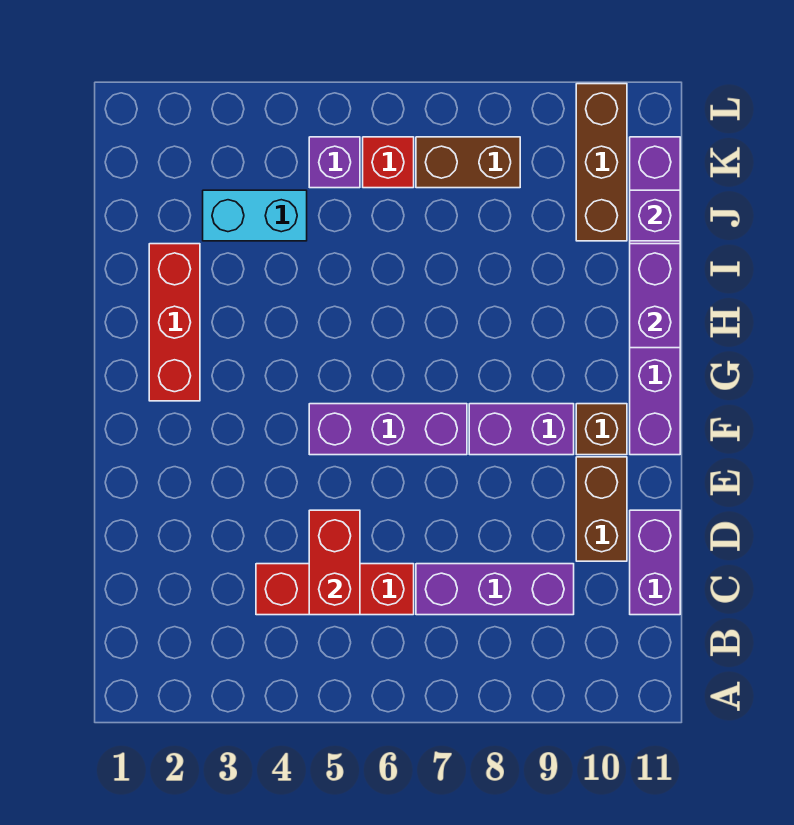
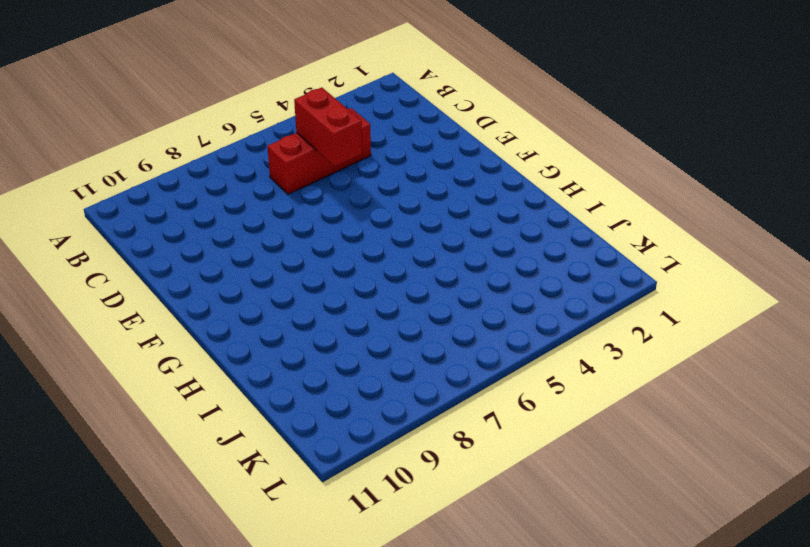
none -> purple brick C7:C9 level 1
none -> purple brick C11:D11 level 1
none -> brown brick D10:E10 level 1

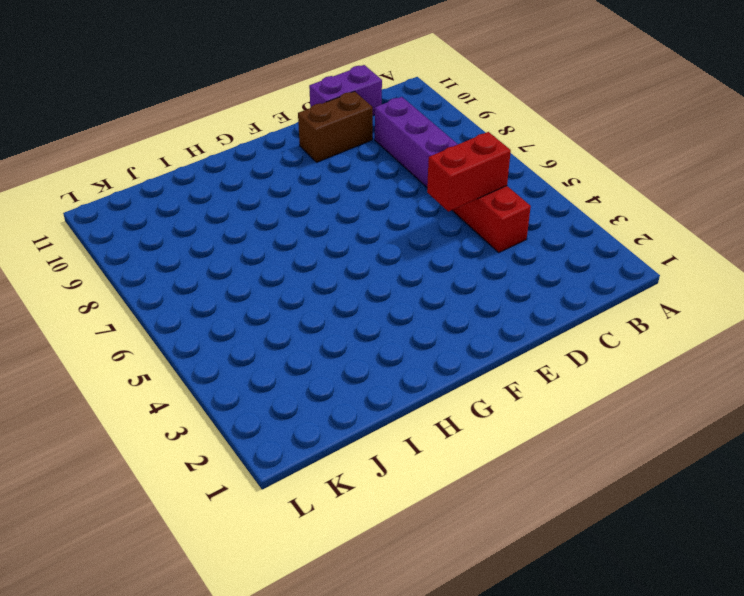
none -> purple brick F5:F7 level 1
none -> purple brick F8:F9 level 1
none -> brown brick F10 level 1

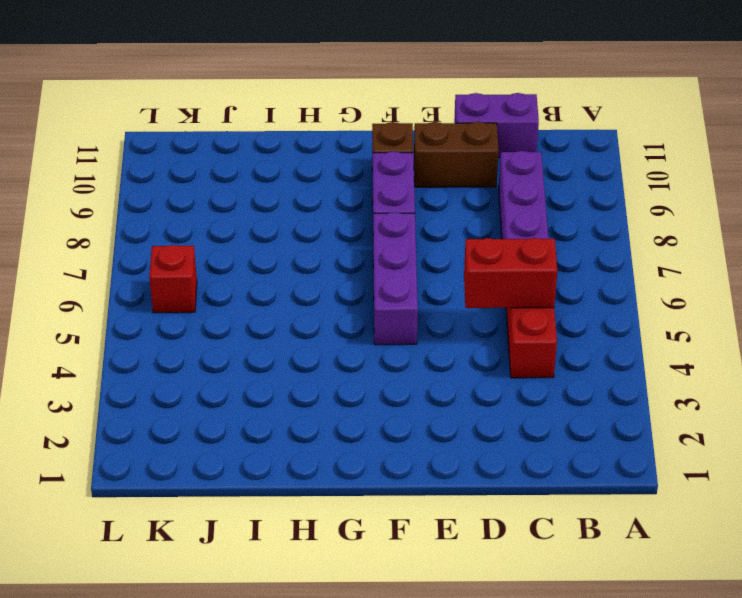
none -> purple brick F11:K11 level 1
none -> red brick G2:I2 level 1
none -> cyan brick J3:J4 level 1

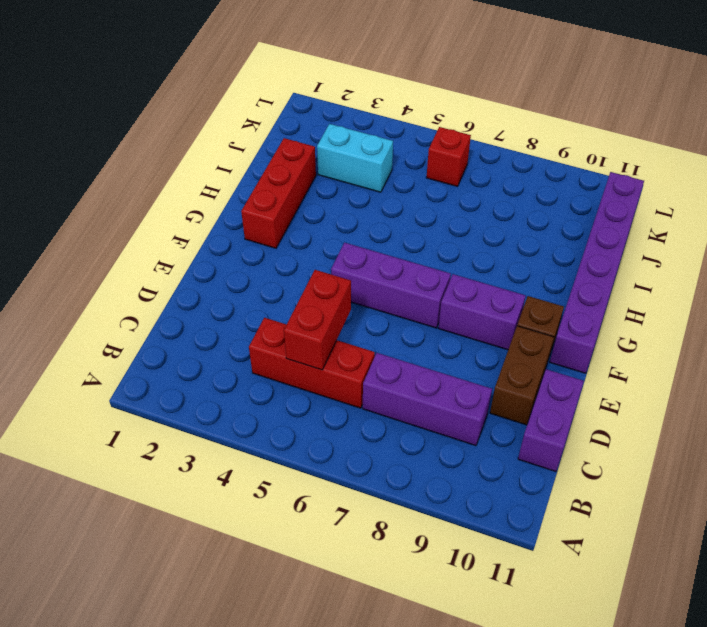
none -> brown brick J10:L10 level 1
none -> purple brick K5 level 1
none -> brown brick K7:K8 level 1

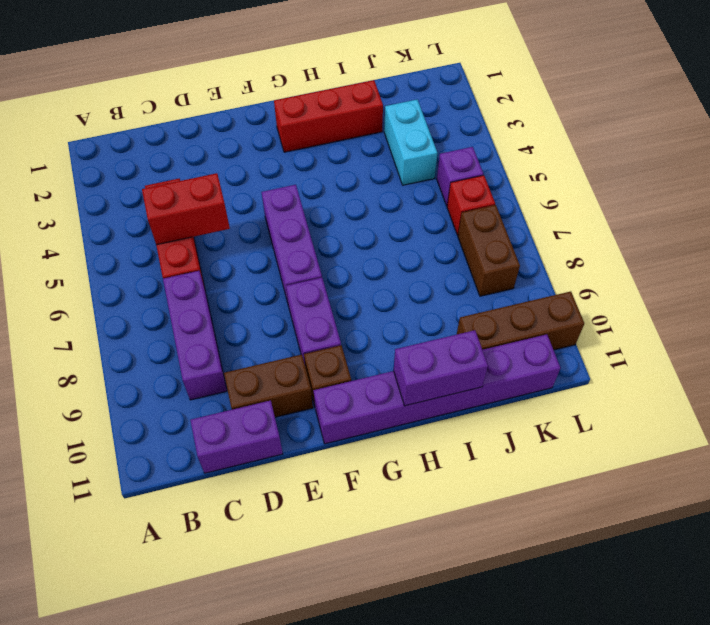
none -> purple brick J11 level 2

